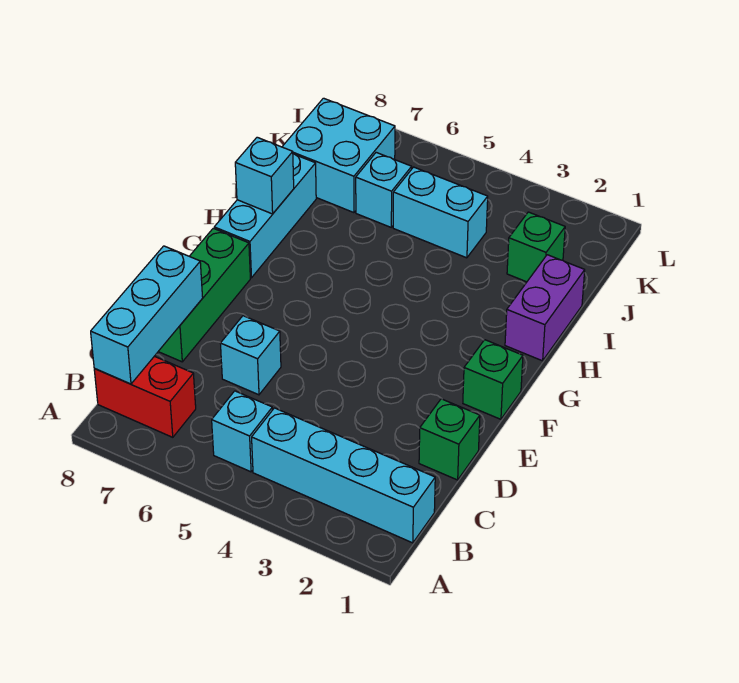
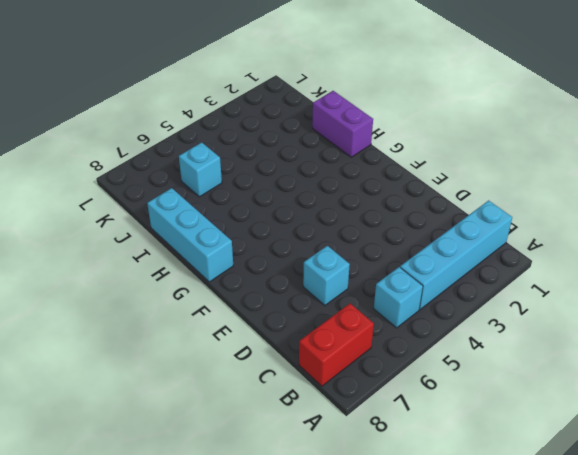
none -> green brick D1 level 1
none -> green brick D8:F8 level 1
none -> green brick F1 level 1

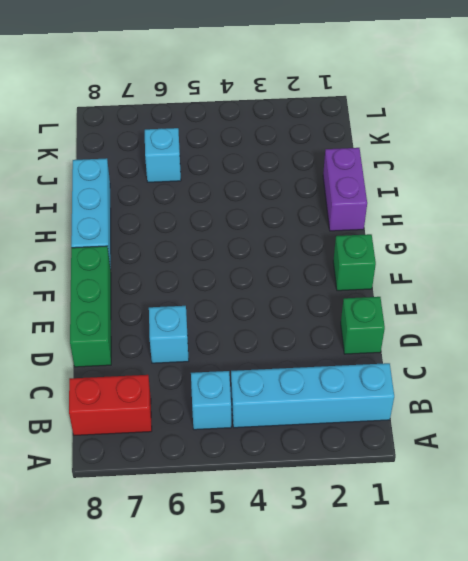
none -> green brick J2 level 1
none -> cyan brick J4:J5 level 1
none -> cyan brick J7:K8 level 1

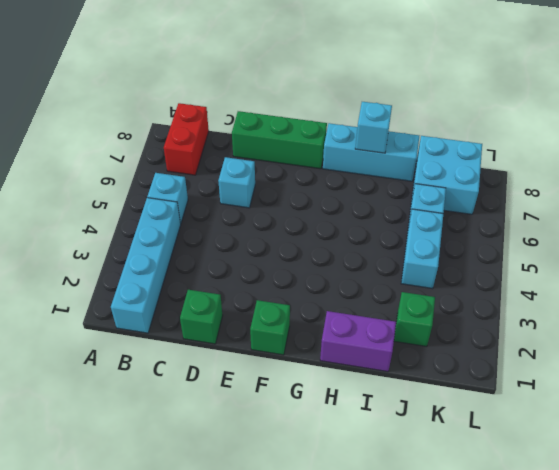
none -> cyan brick B8:D8 level 2

